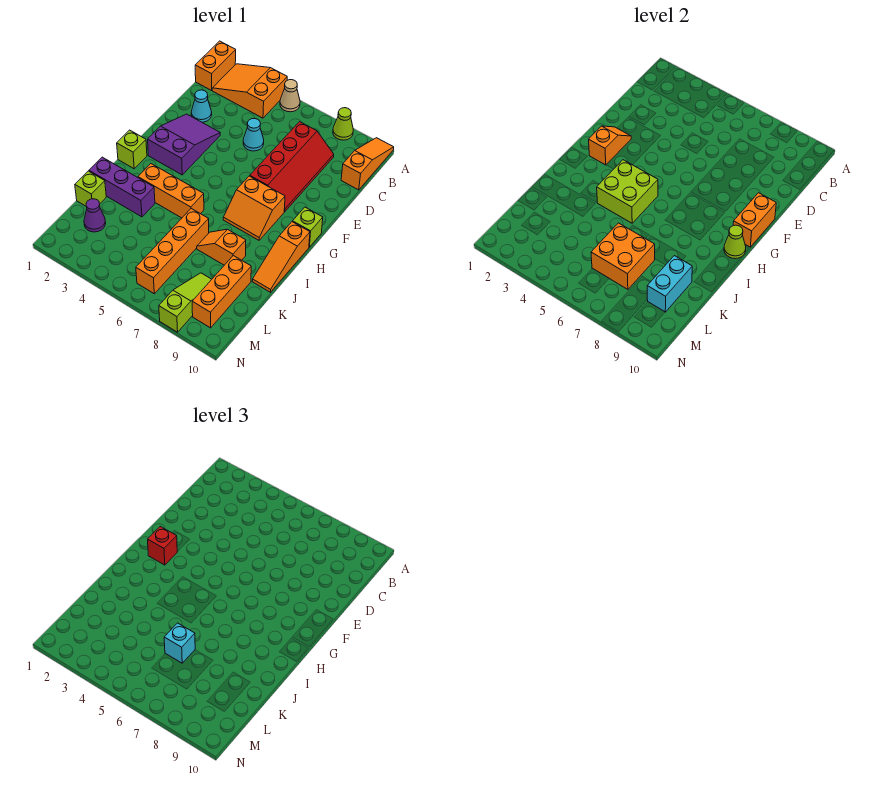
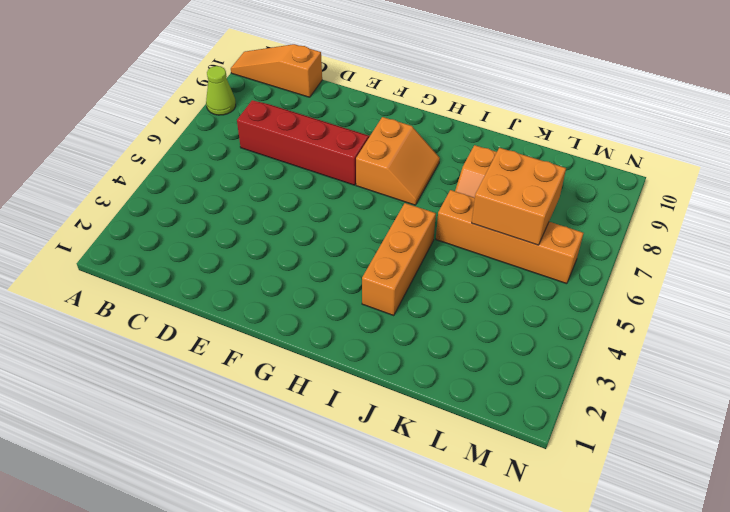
none -> orange brick A1:B1 level 1
none -> orange slope A2:B4 level 1 top 4
none -> tan cone A5 level 1

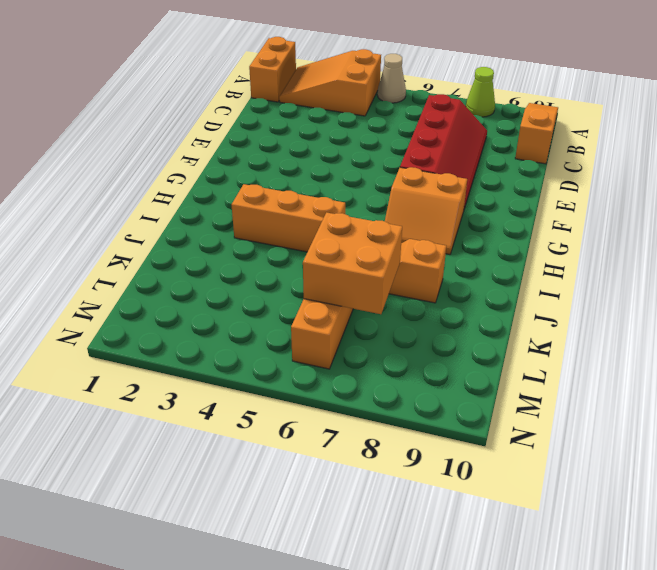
none -> cyan cone D2 level 1
none -> cyan cone D5 level 1
none -> purple slope E2:G3 level 1 top G

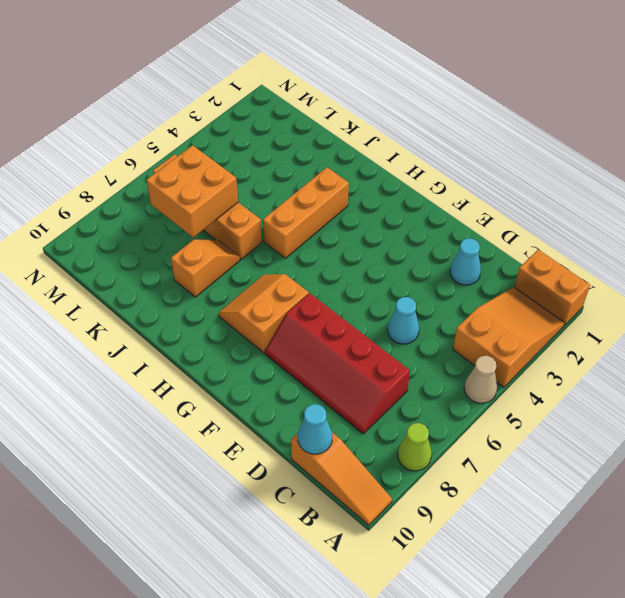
cyan cone C10 level 2 -> none
none -> purple slope E2:G3 level 1 top G
none -> lime brick G10 level 1
none -> lime brick H1 level 1

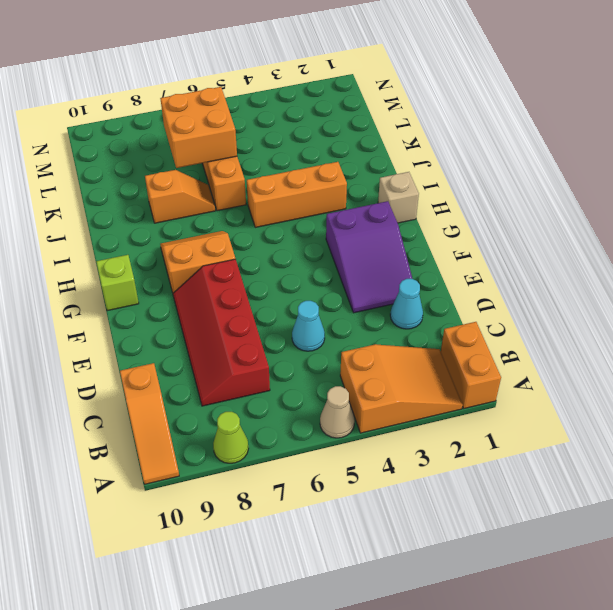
tan brick H1 level 1 -> lime brick H1 level 1
none -> orange slope H10:J10 level 1 top H
none -> purple brick J1:J3 level 1
none -> lime brick K1 level 1

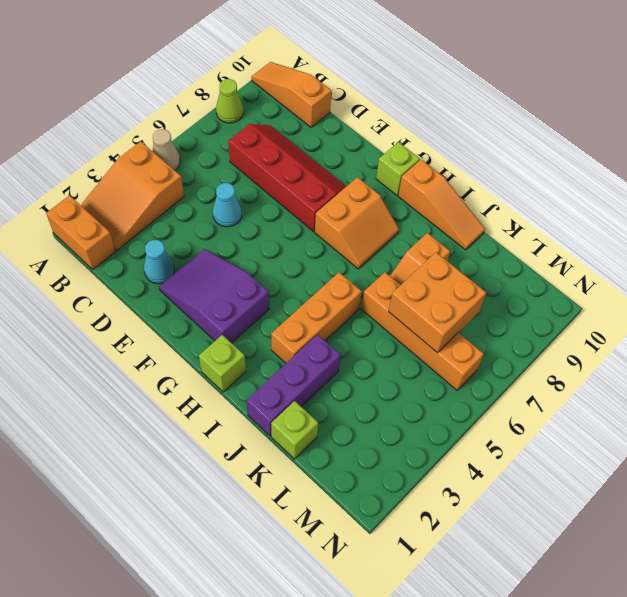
none -> orange brick K9:M9 level 1
none -> purple cone L2 level 1
none -> lime slope L8:N8 level 1 top N

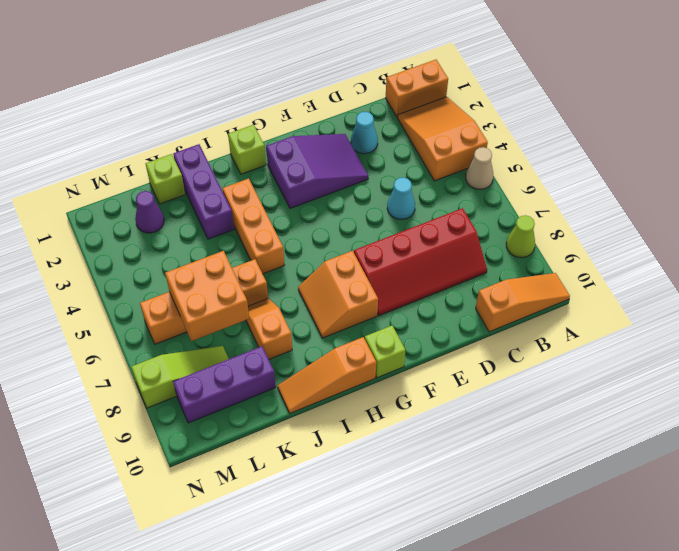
purple brick K9:M9 level 1 -> orange brick K9:M9 level 1
none -> orange slope F2:G2 level 2 top G
none -> orange brick F10:G10 level 2
none -> lime brick H4:I5 level 2

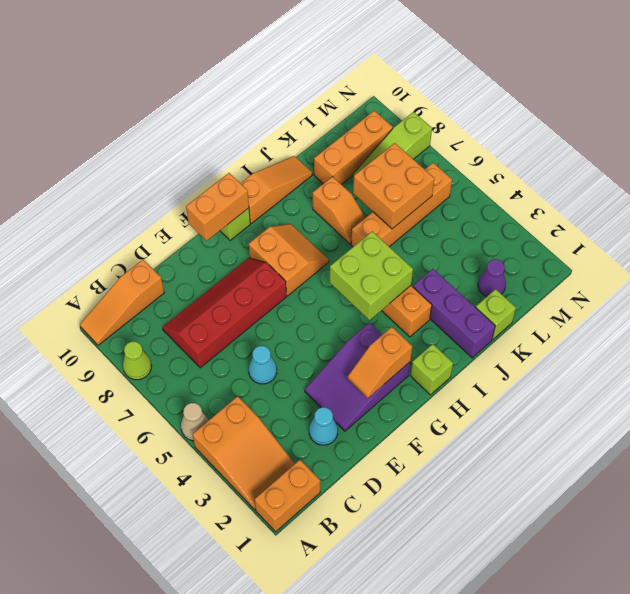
none -> lime cone H10 level 2
none -> cyan brick K9:L9 level 2
none -> red brick G2 level 3

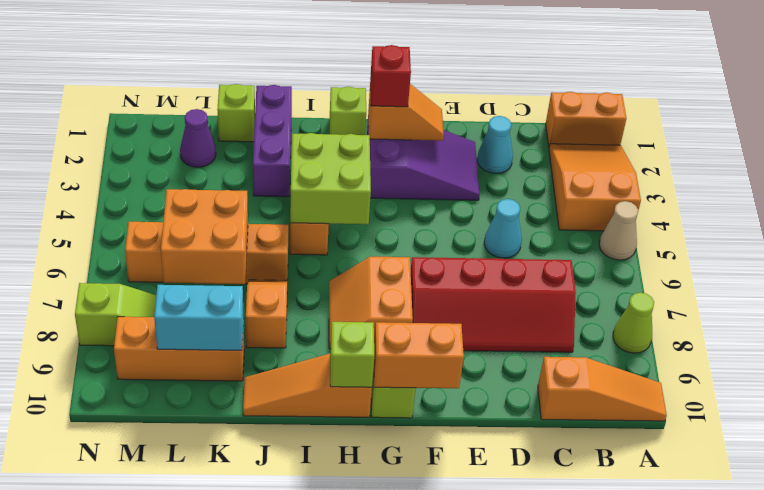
lime brick H10 level 2 -> lime cone H10 level 2
none -> cyan brick K6 level 3

